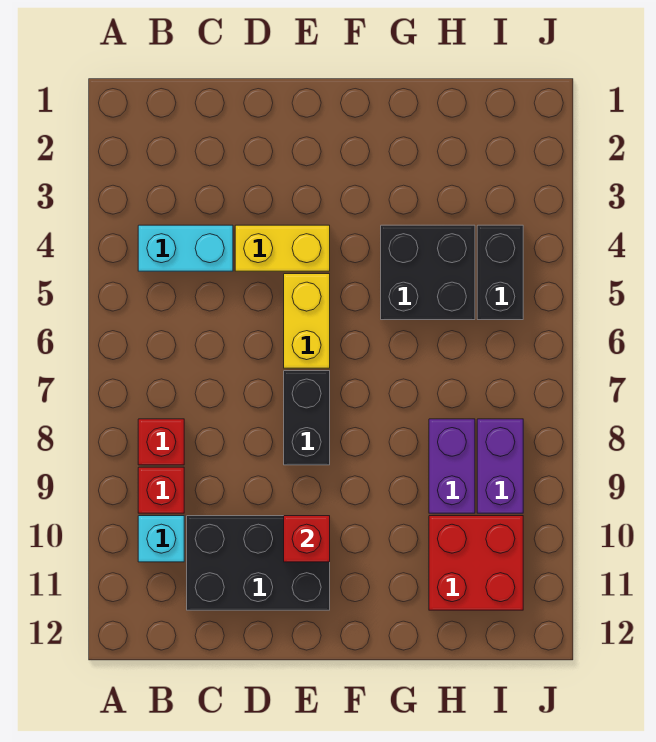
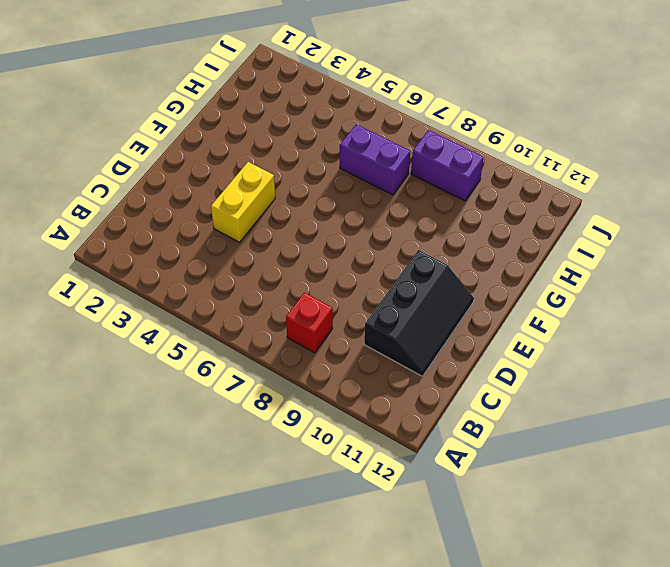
black slope C10:E11 level 1 top 10 -> black brick C10:E11 level 1
purple brick H6:H7 level 1 -> purple brick H8:H9 level 1
none -> cyan brick B4:C4 level 1
none -> red brick B9 level 1
none -> cyan brick B10 level 1

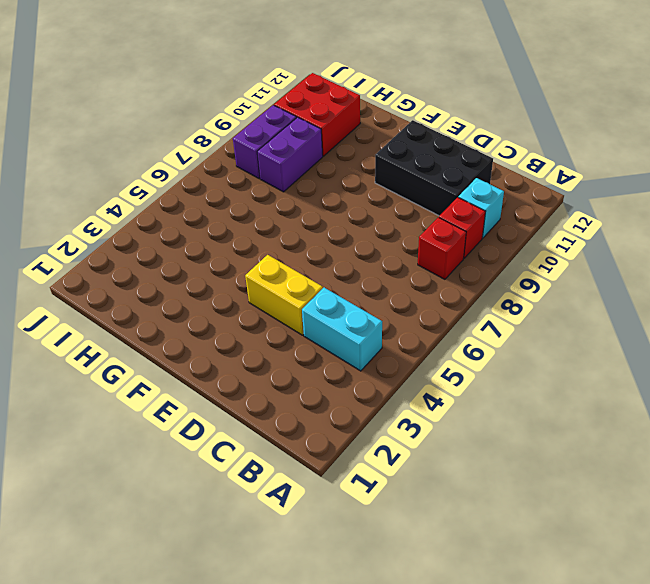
none -> yellow brick E5:E6 level 1
none -> black brick E7:E8 level 1
none -> black brick G4:H5 level 1

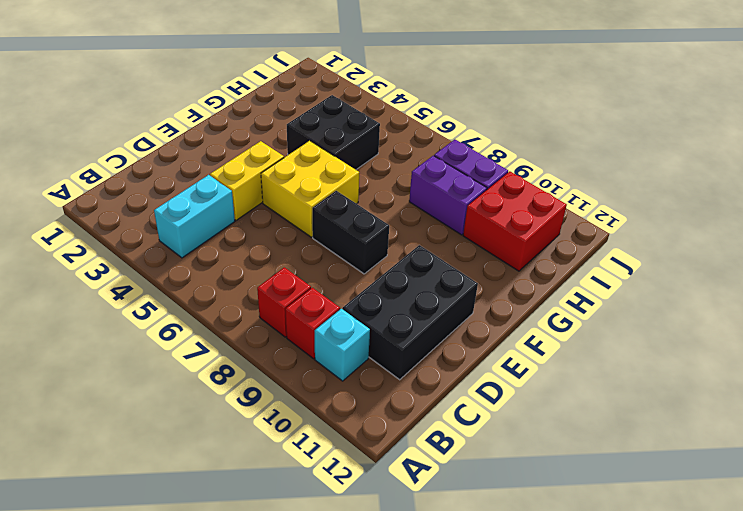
yellow brick E5:F6 level 1 -> yellow brick E5:E6 level 1
none -> black brick I4:I5 level 1
none -> red brick E10 level 2

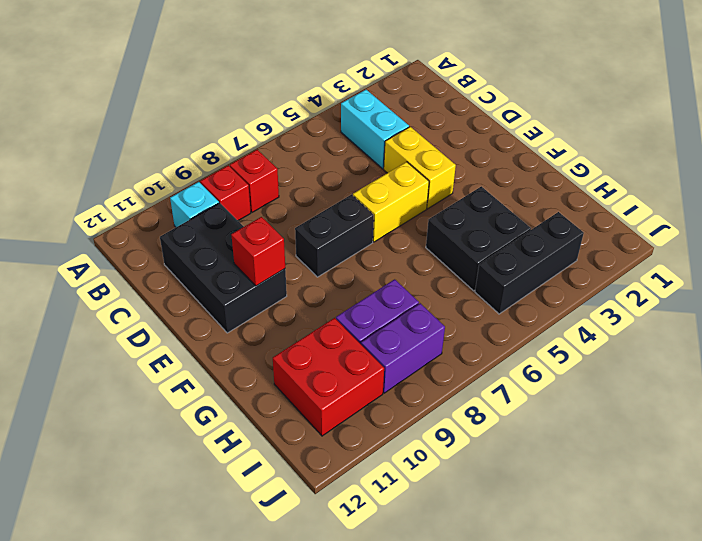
black brick I3:I5 level 1 -> black brick I4:I5 level 1

